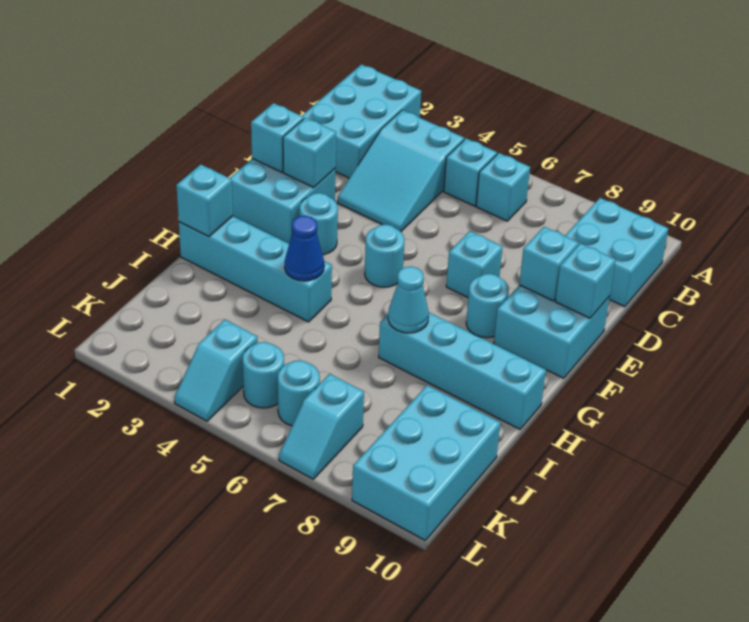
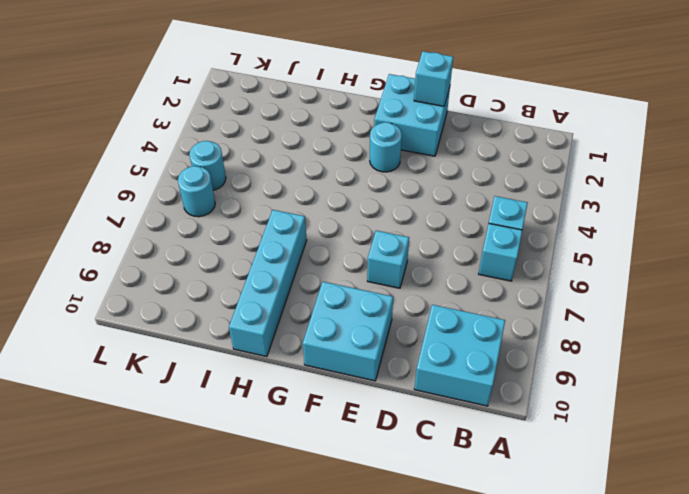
none -> cyan brick A1:C2 level 1
none -> cyan slope B3:D4 level 1 top B
none -> cyan round brick F5 level 1

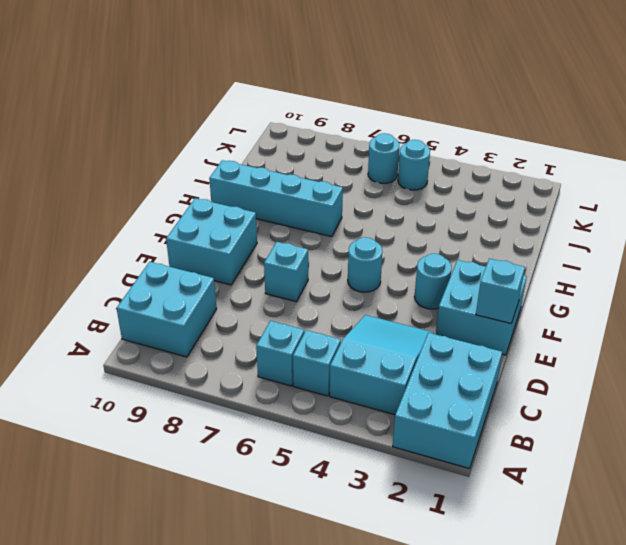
none -> cyan round brick F8 level 1
none -> cyan brick H1:H4 level 1
none -> cyan brick J9:L10 level 1

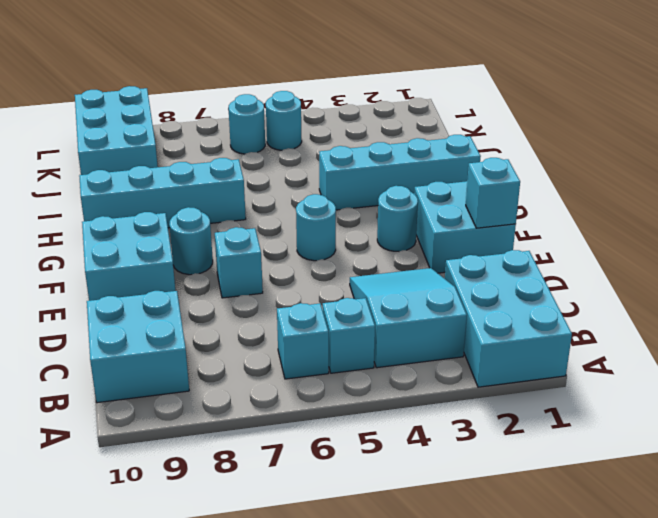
none -> cyan slope K4:L4 level 1 top K
none -> cyan slope K7:L7 level 1 top K
none -> cyan brick E2 level 2

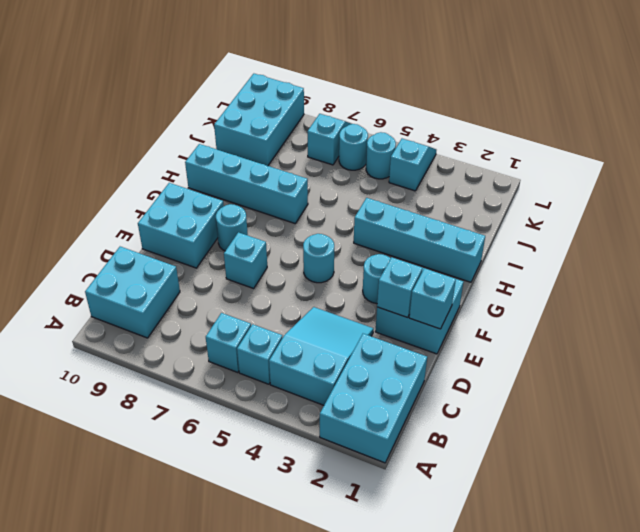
none -> cyan brick E9 level 2
none -> cyan brick E10 level 2
none -> cyan brick H1 level 2

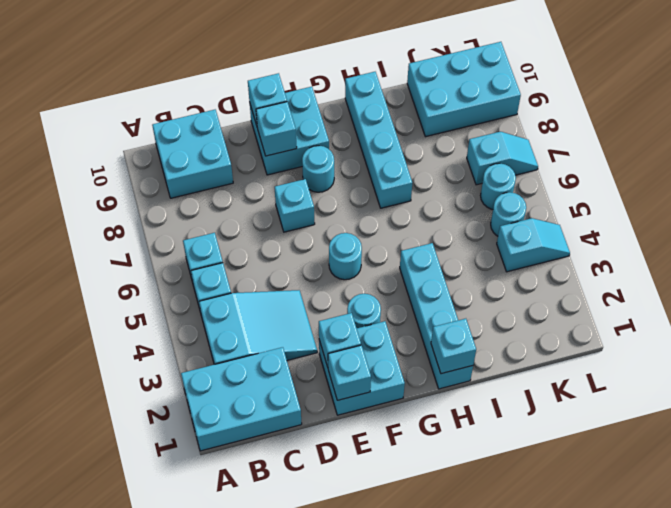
none -> blue cone H4 level 2
none -> cyan cone H7 level 2

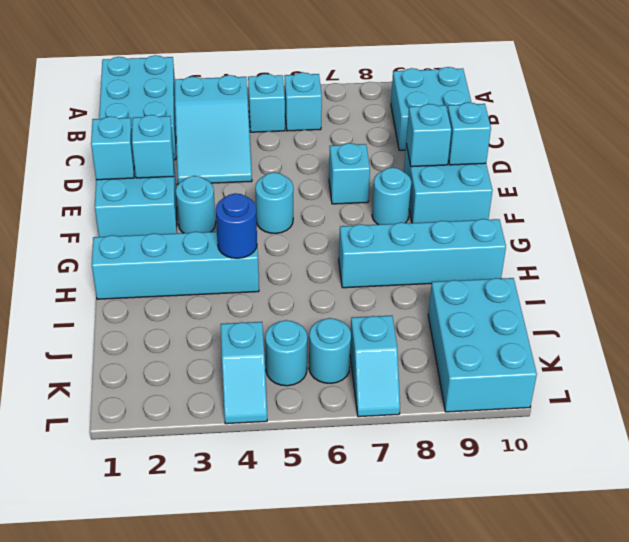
blue round brick H4 level 2 -> blue cone H4 level 2
none -> cyan brick H1 level 2
none -> cyan cone H7 level 2

